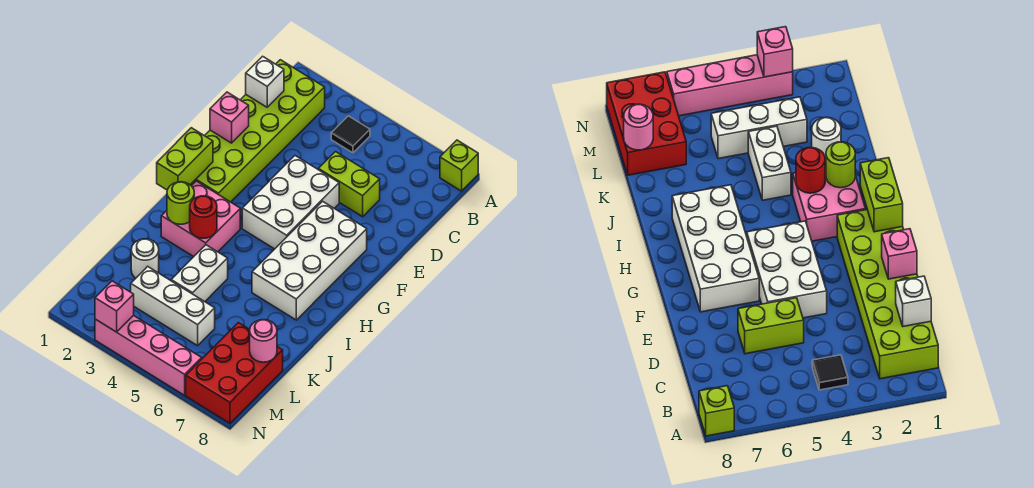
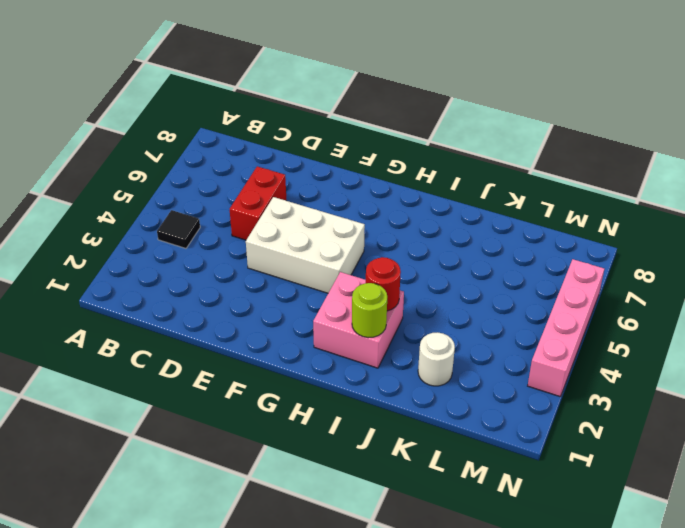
red brick D5:D6 level 1 -> lime brick D5:D6 level 1
none -> lime brick A8 level 1
none -> lime brick B1:G2 level 1
none -> white brick F6:I7 level 1

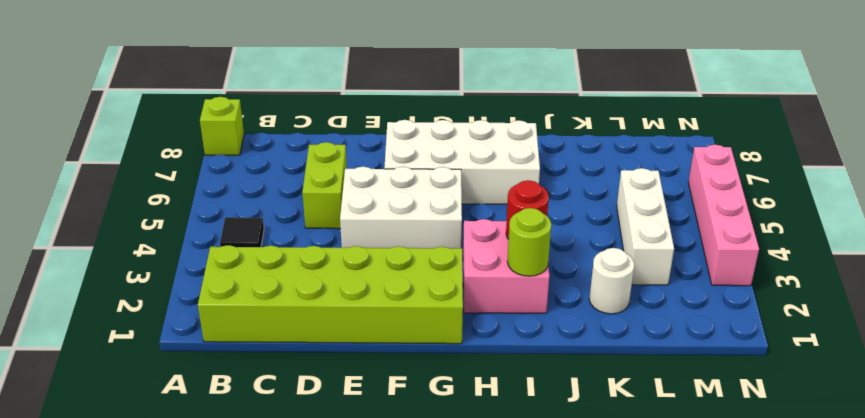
none -> white brick J4:K4 level 1
none -> red brick L7:N8 level 1
none -> white brick C1 level 2

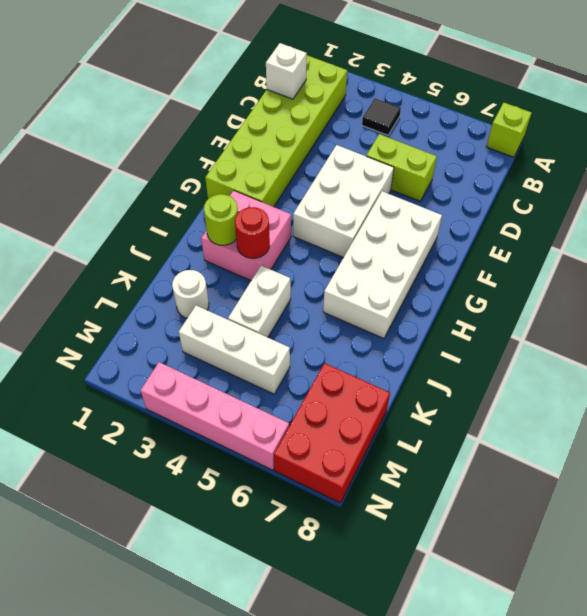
none -> pink brick E1 level 2
none -> lime brick G1:H1 level 2
none -> pink round brick L8 level 2

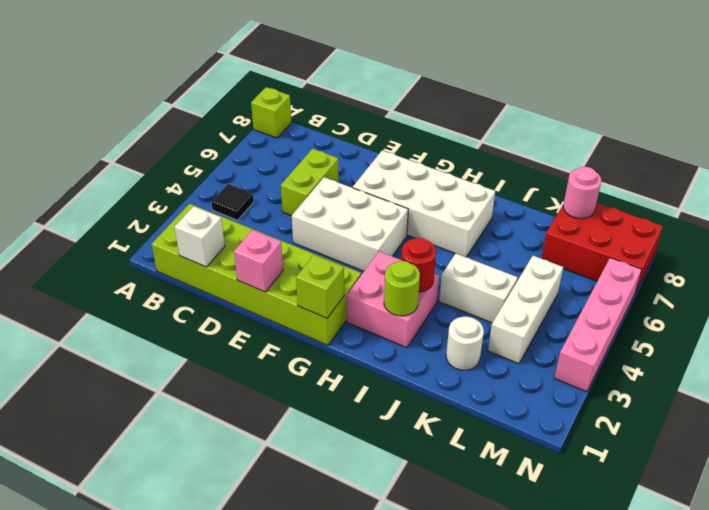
lime brick G1 level 2 -> lime brick G1:H1 level 2
none -> pink brick N3 level 2

